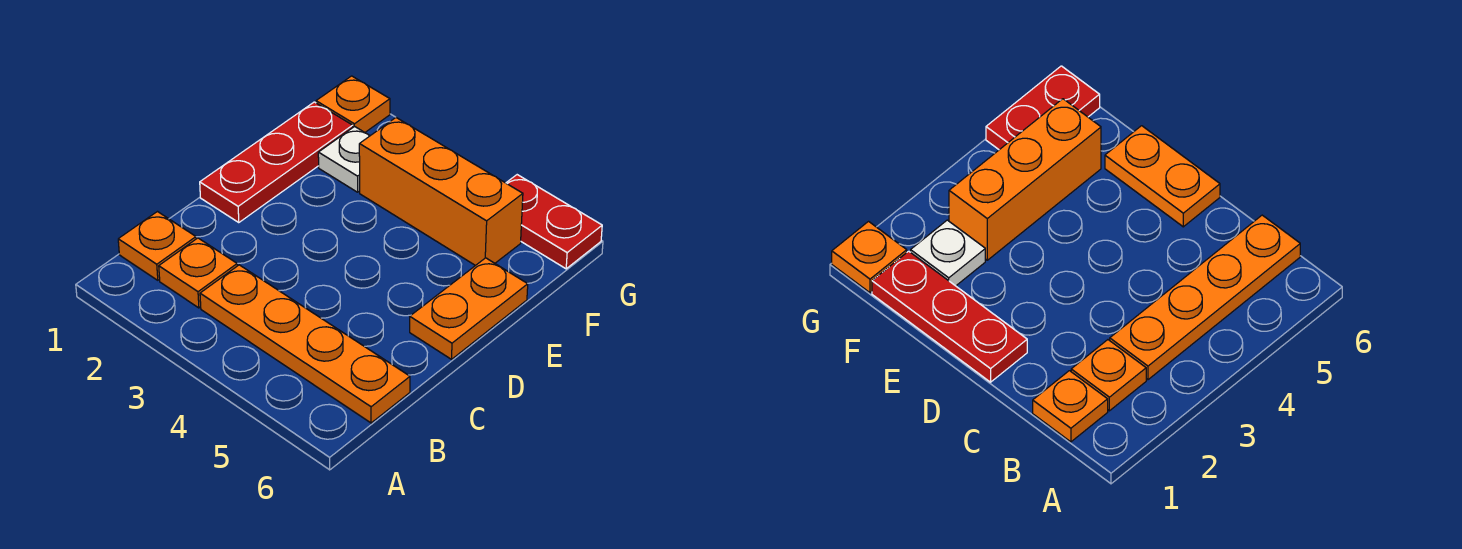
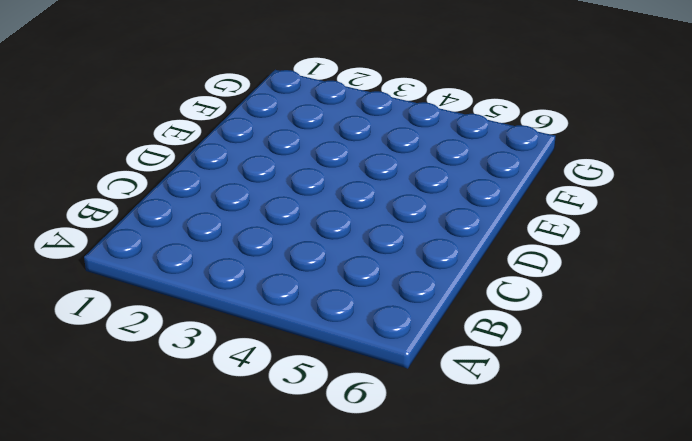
none -> orange plate B1 level 1
none -> orange plate B2 level 1

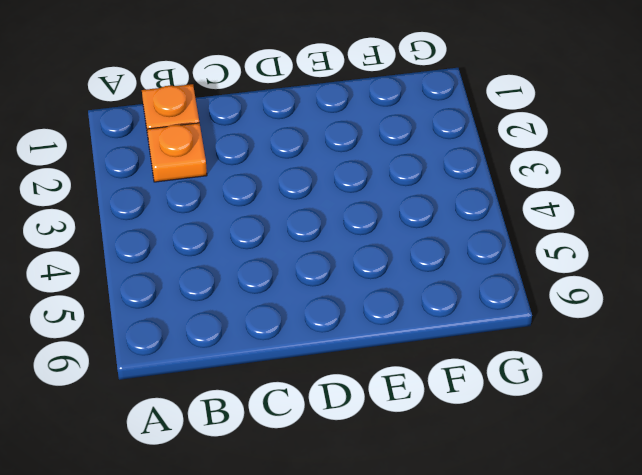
none -> orange plate B3:B6 level 1
none -> red plate D1:F1 level 1

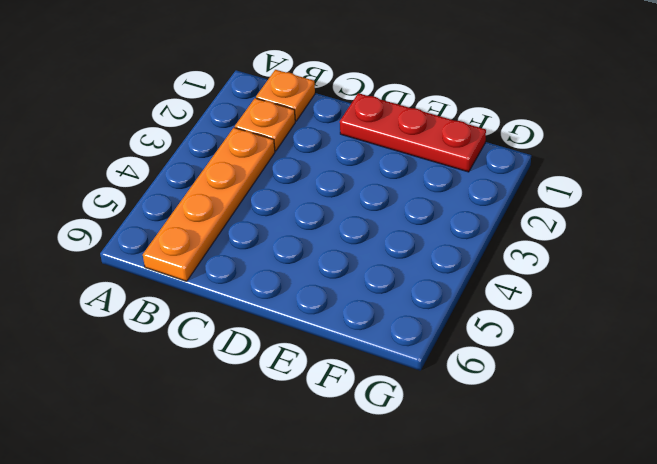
none -> orange plate D6:E6 level 1
none -> white plate F2 level 1

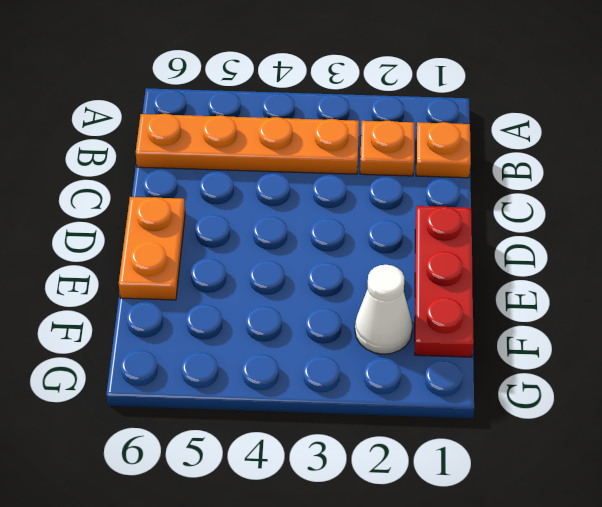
white cone F2 level 1 -> white plate F2 level 1
none -> orange brick F3:F5 level 1
none -> orange plate G1 level 1

